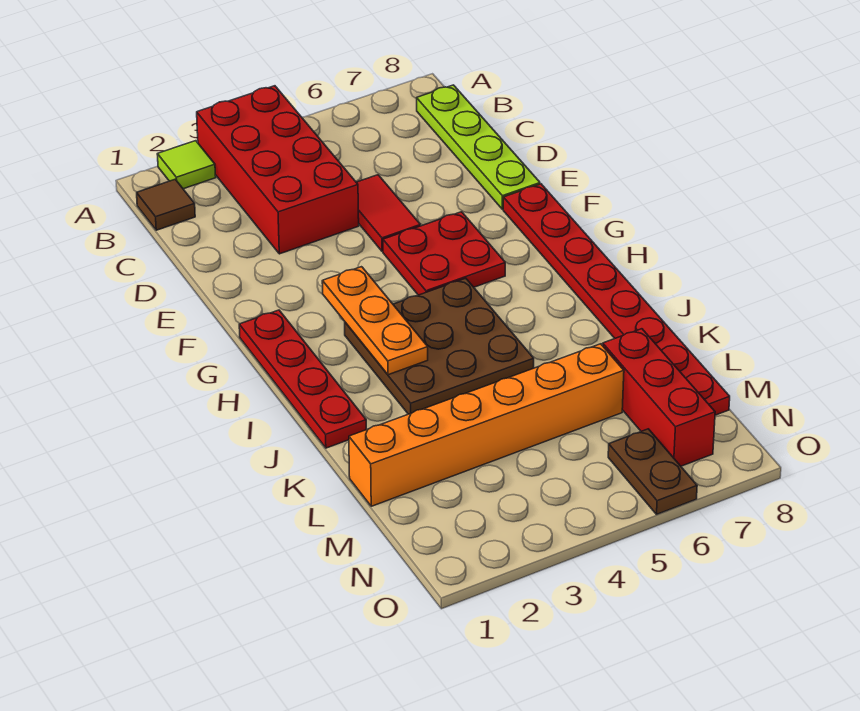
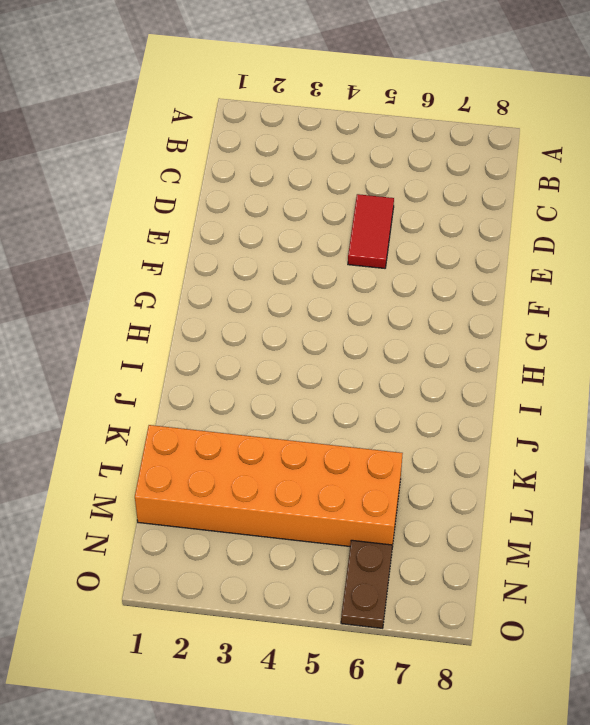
orange brick L1:M6 level 1 -> orange brick L1:L6 level 1
none -> lime tile A2 level 1
none -> red brick A3:D4 level 1
none -> brown tile B1 level 1

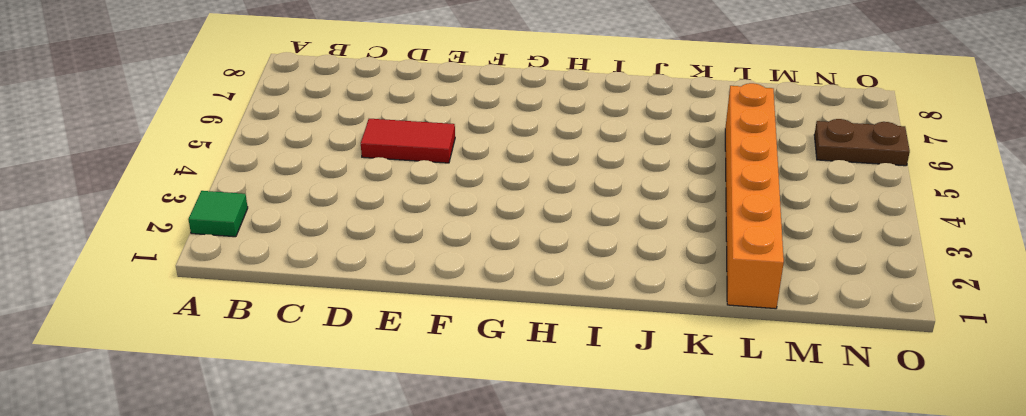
green tile A2 level 1 -> lime tile A2 level 1
none -> red brick A3:D4 level 1
none -> brown tile B1 level 1
none -> lime plate B8:E8 level 1

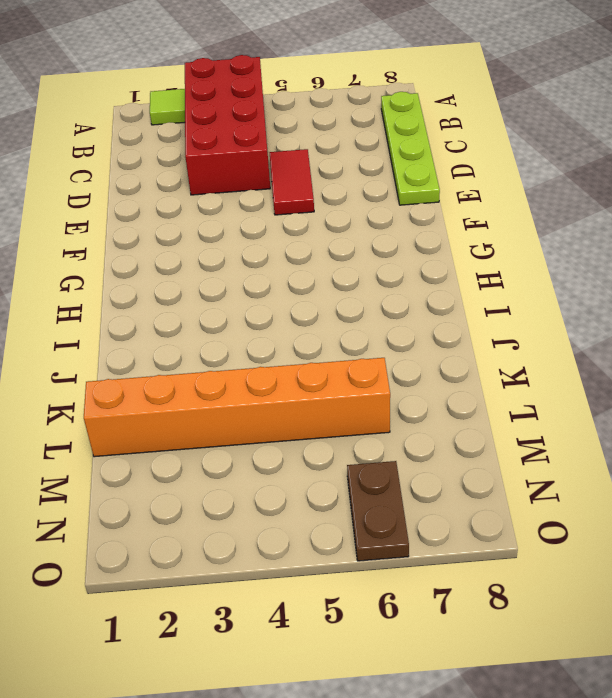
none -> brown tile B1 level 1
none -> red plate F5:G6 level 1
none -> red plate F8:M8 level 1

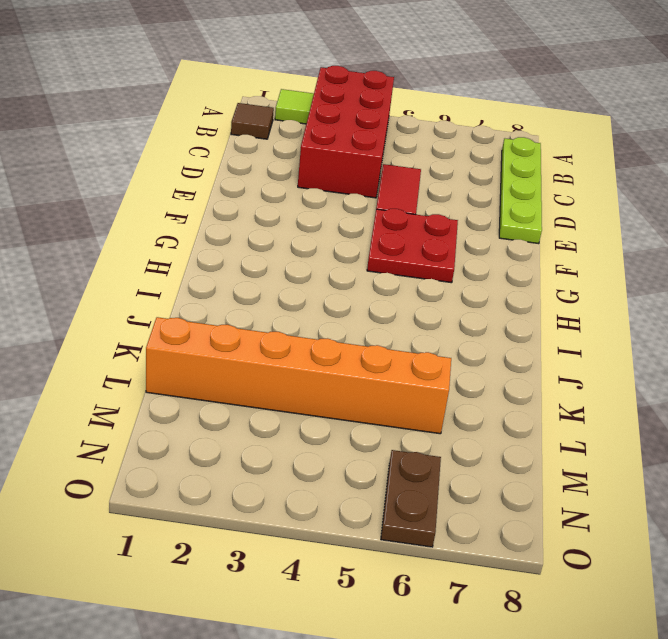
none -> red plate F8:M8 level 1
none -> red plate G1:J1 level 1
none -> brown plate H3:J5 level 1

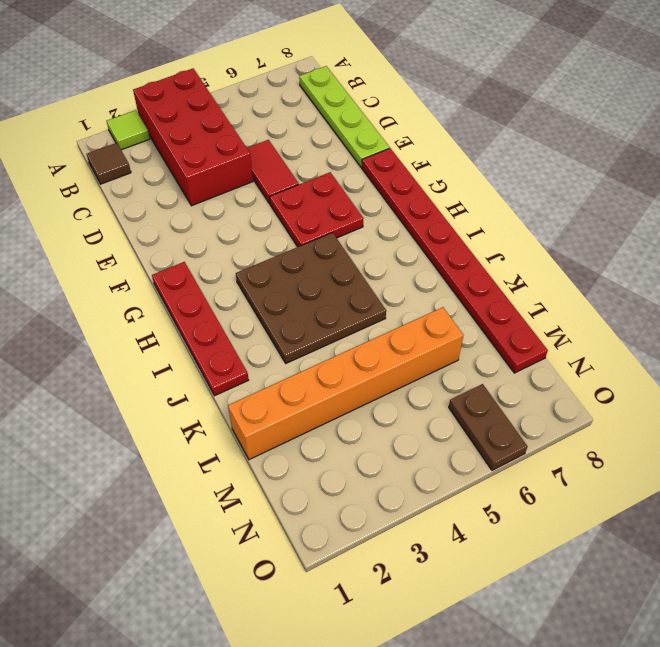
none -> red brick L7:N7 level 1
none -> orange plate G3:I3 level 2

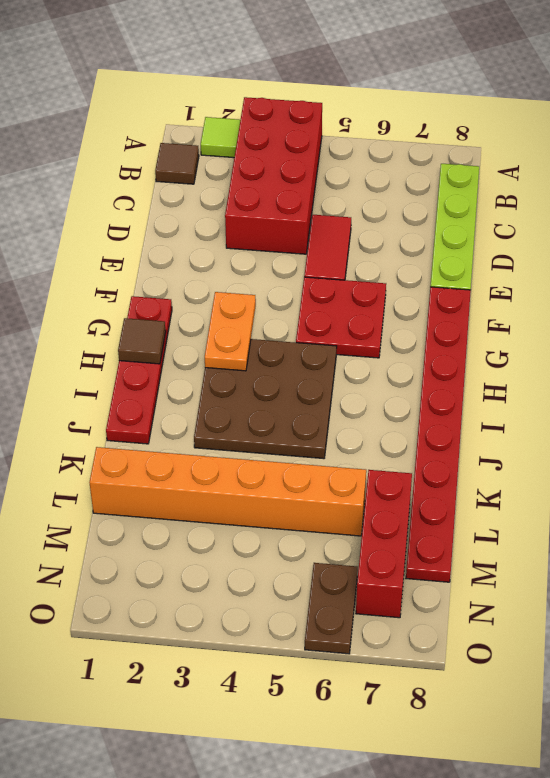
orange plate G3:H3 level 2 -> orange plate G3:I3 level 2
brown tile H1 level 2 -> none

